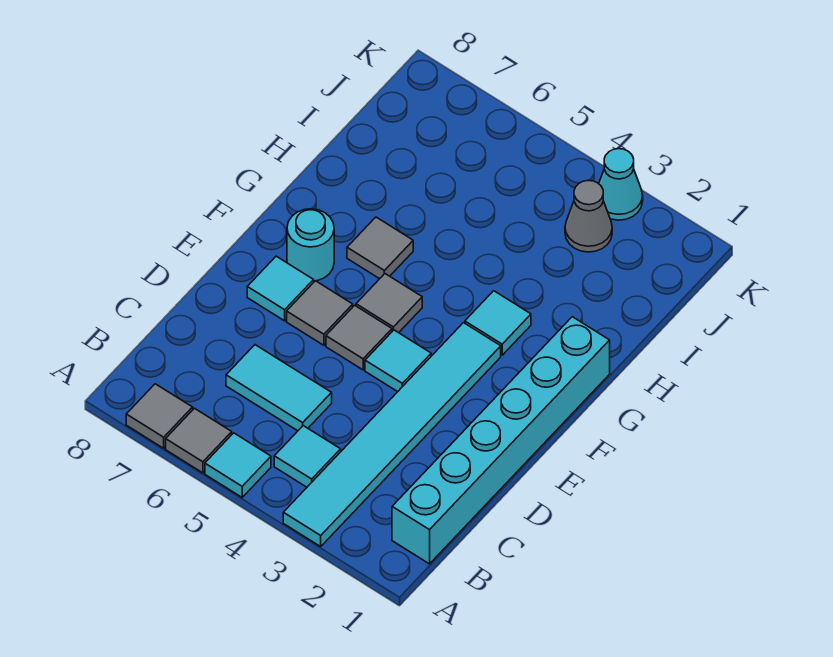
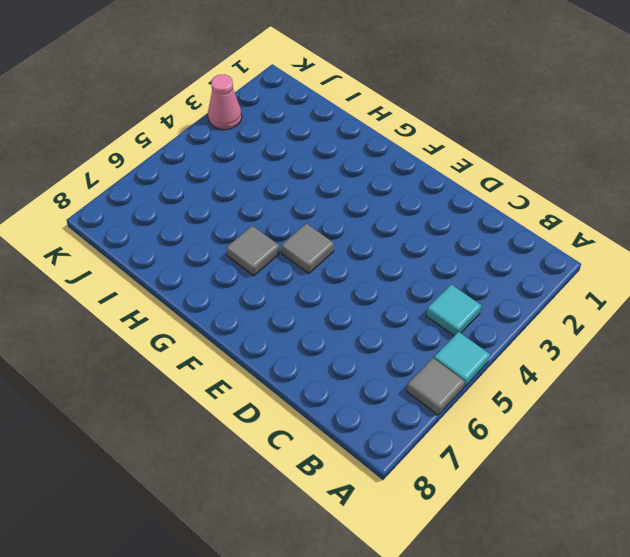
pink cone K3 level 1 -> cyan cone K3 level 1
none -> cyan tile A3:F3 level 1
none -> grey tile A7 level 1
none -> cyan brick B1:G1 level 1

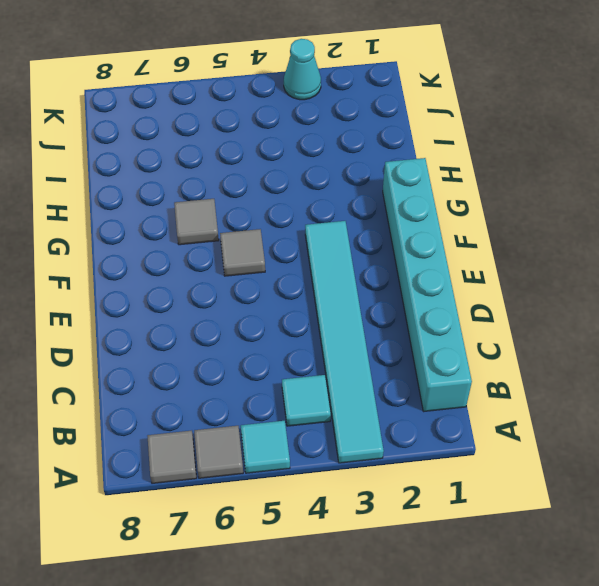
none -> cyan tile C5:C6 level 1
none -> cyan tile E4 level 1
none -> grey tile E5 level 1

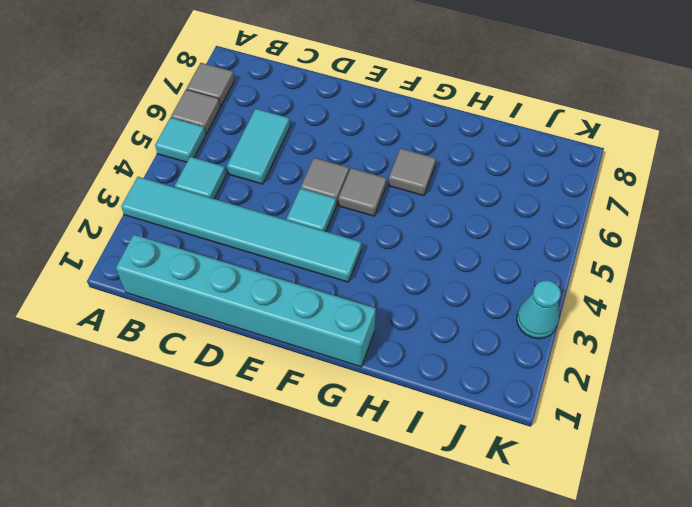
none -> grey tile E6 level 1
none -> cyan tile E7 level 1
none -> cyan round brick F7 level 1

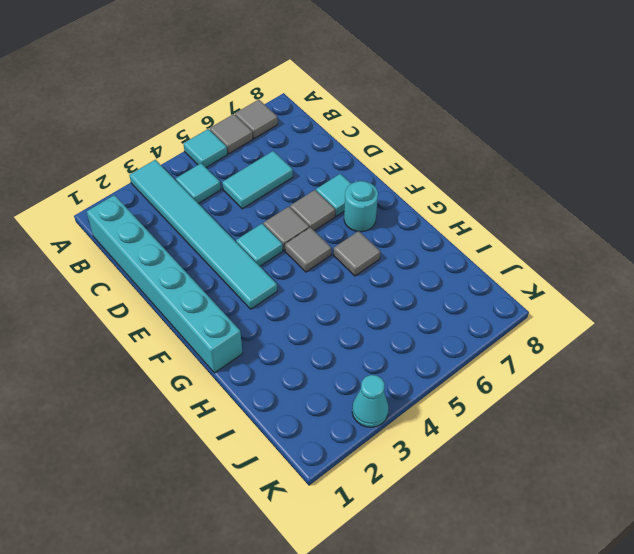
none -> cyan tile G3 level 1
none -> grey cone J3 level 1

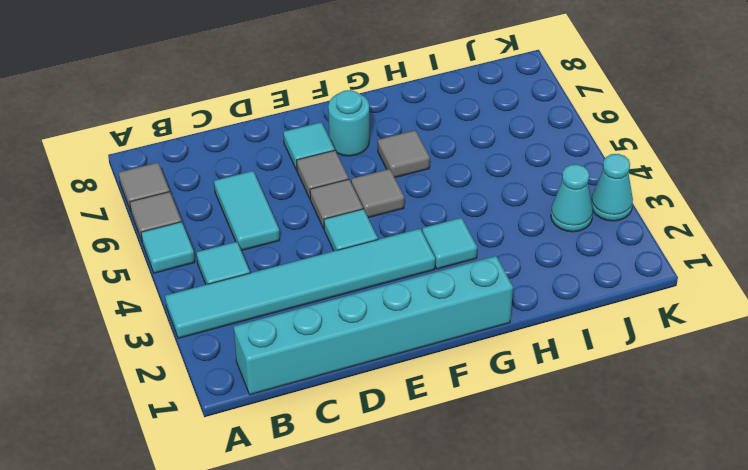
cyan cone J3 level 1 -> grey cone J3 level 1

